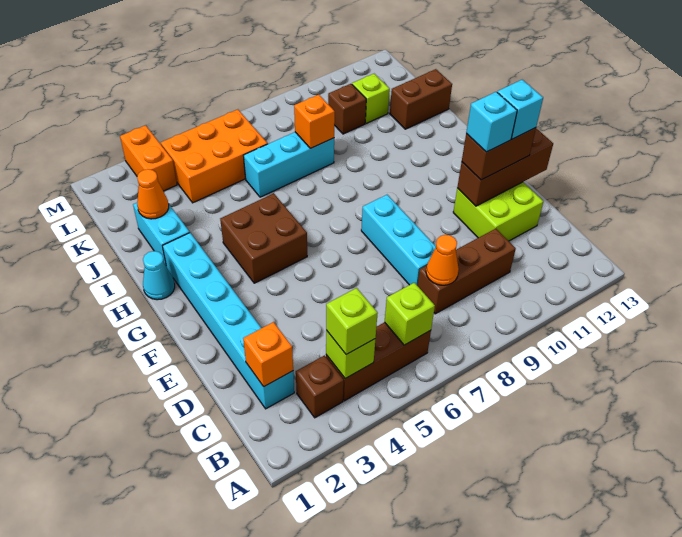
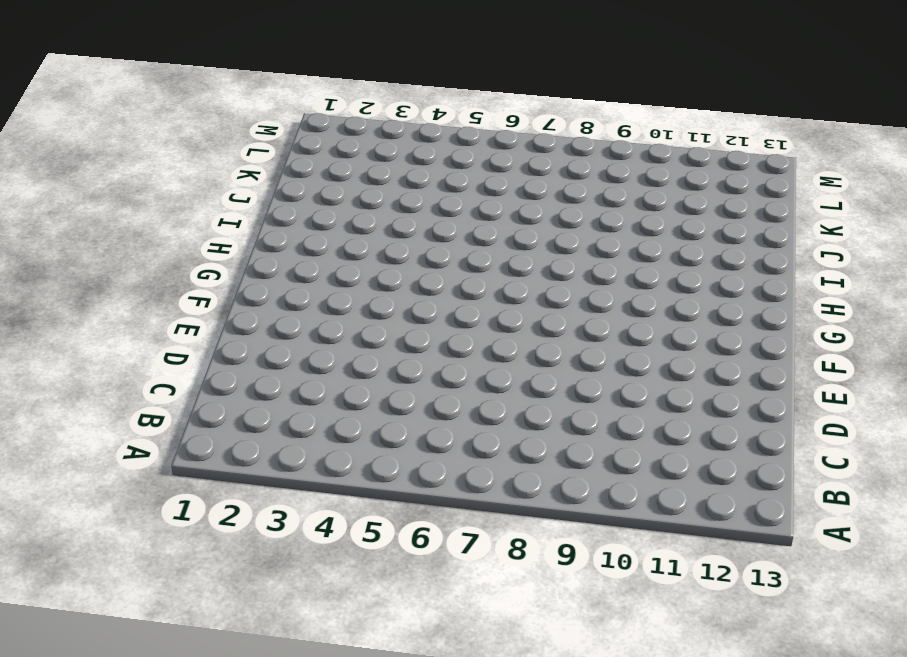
none -> brown brick B3 level 1
none -> brown brick B4:B6 level 1
none -> cyan brick C2:H2 level 1

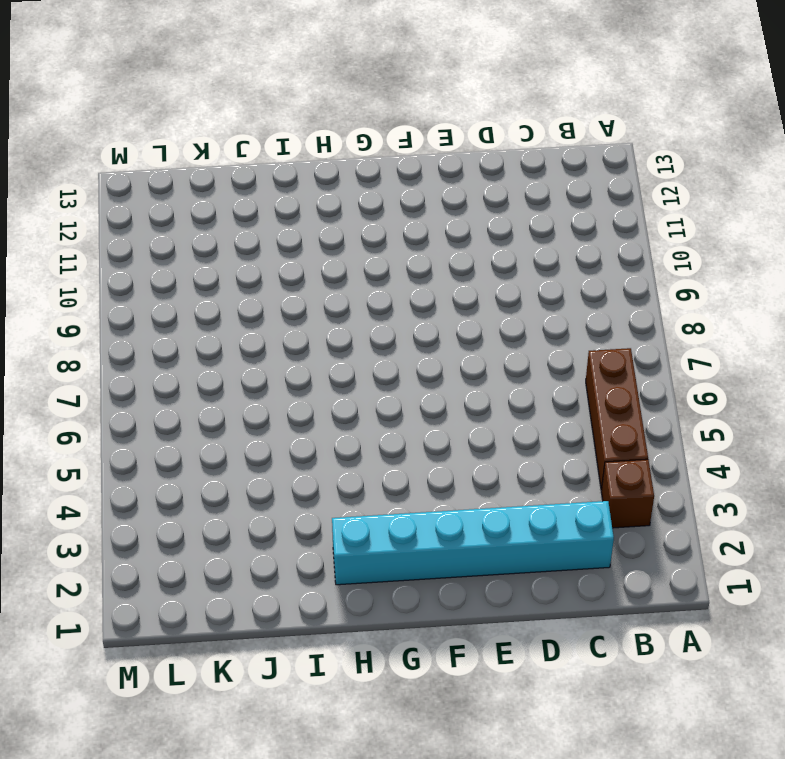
none -> brown brick C8:C10 level 1
none -> cyan brick D8:F8 level 1
none -> lime brick D11:E12 level 1

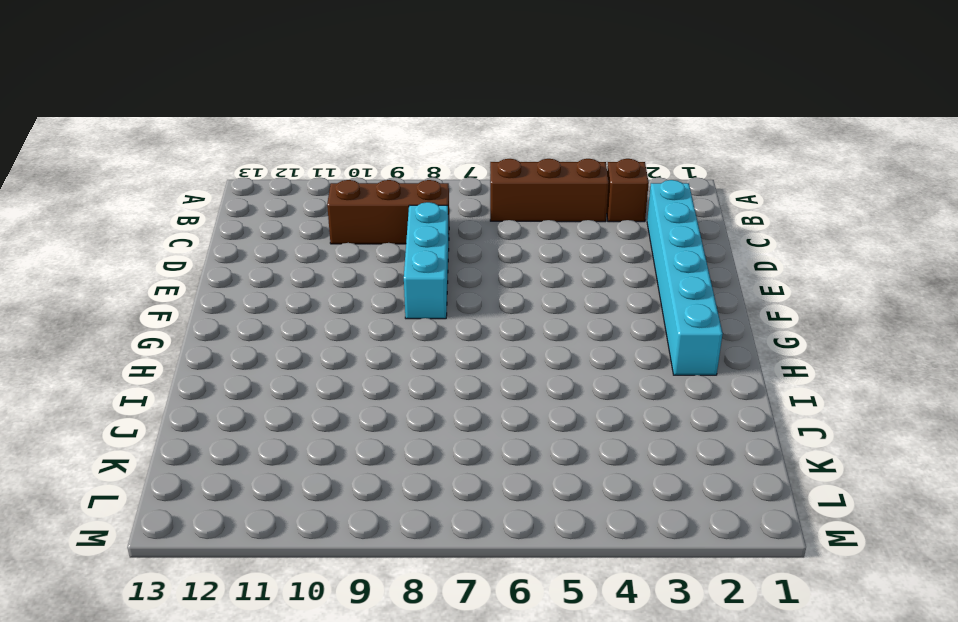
none -> lime brick D11:E12 level 1
none -> brown brick G4:H5 level 1
none -> cyan cone H1 level 1

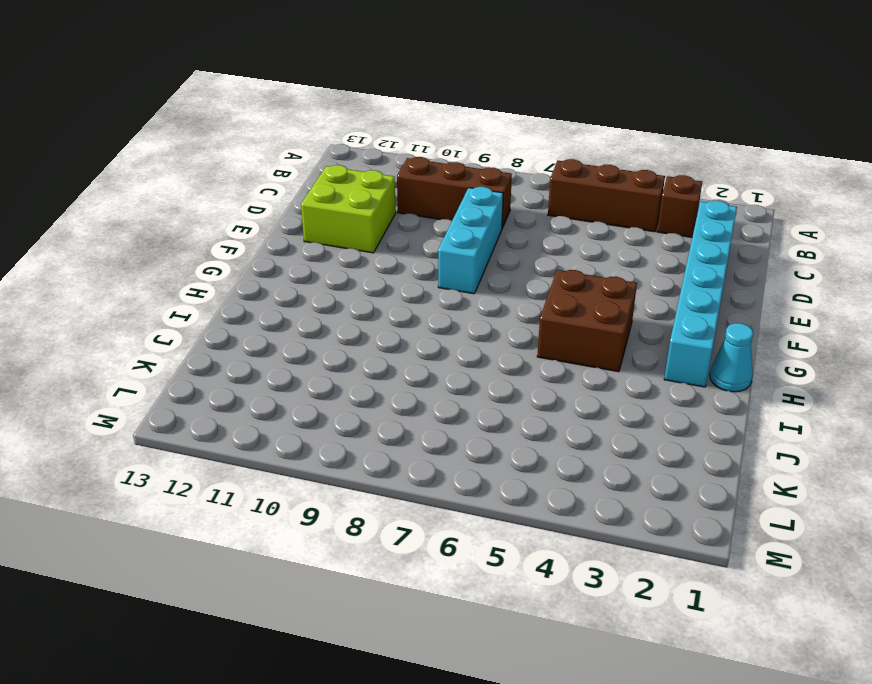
none -> cyan brick I2:J2 level 1
none -> cyan brick J6:J8 level 1
none -> brown brick J12:J13 level 1

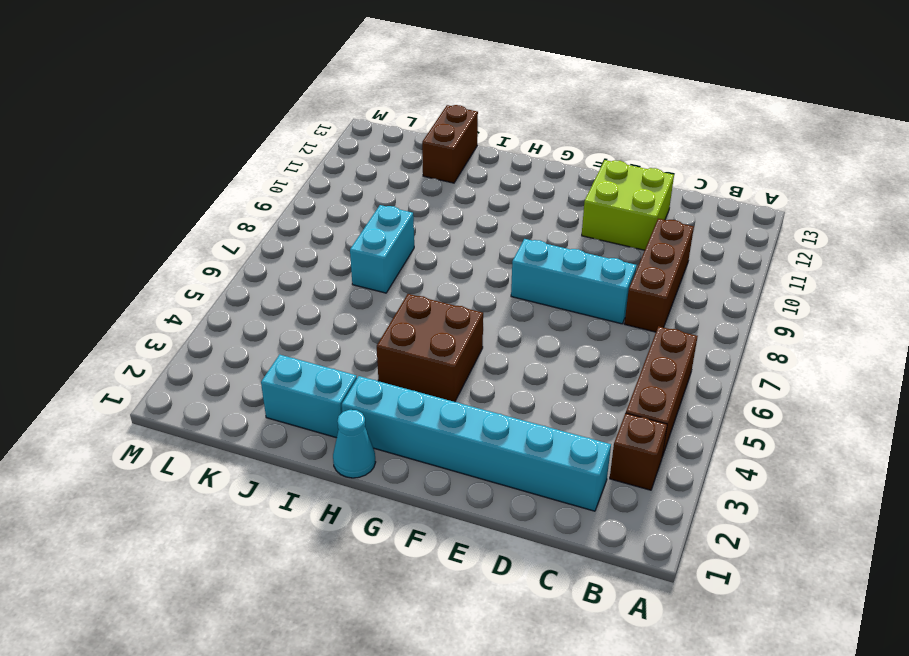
cyan brick J7:J8 level 1 -> cyan brick J6:J8 level 1
none -> orange brick K4:L6 level 1
none -> brown brick K10 level 1
none -> lime brick K11 level 1

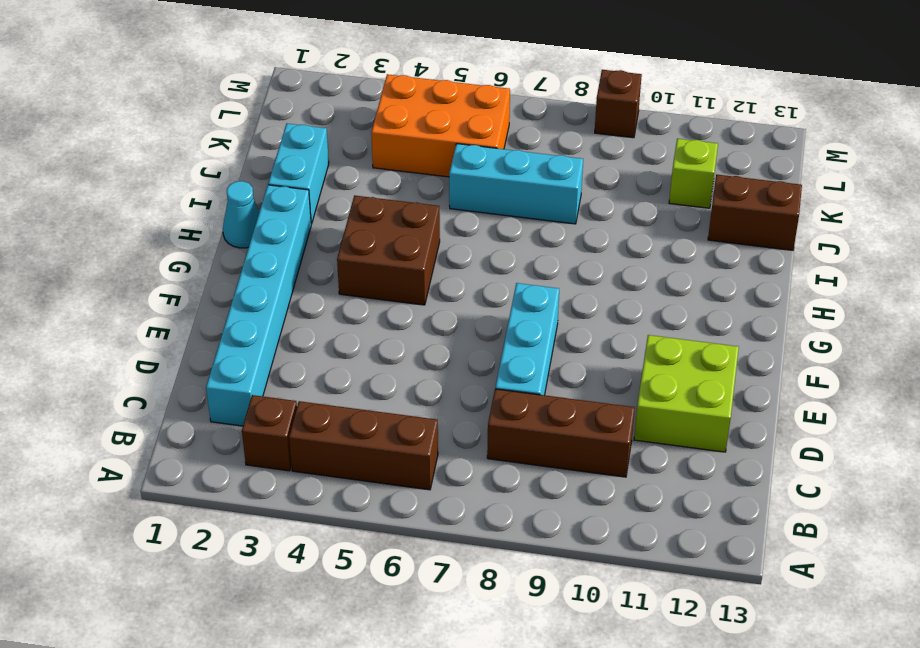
brown brick M9 level 1 -> brown brick K10 level 1
none -> orange brick L3:M3 level 1
none -> lime brick B4 level 2
none -> lime brick B6 level 2

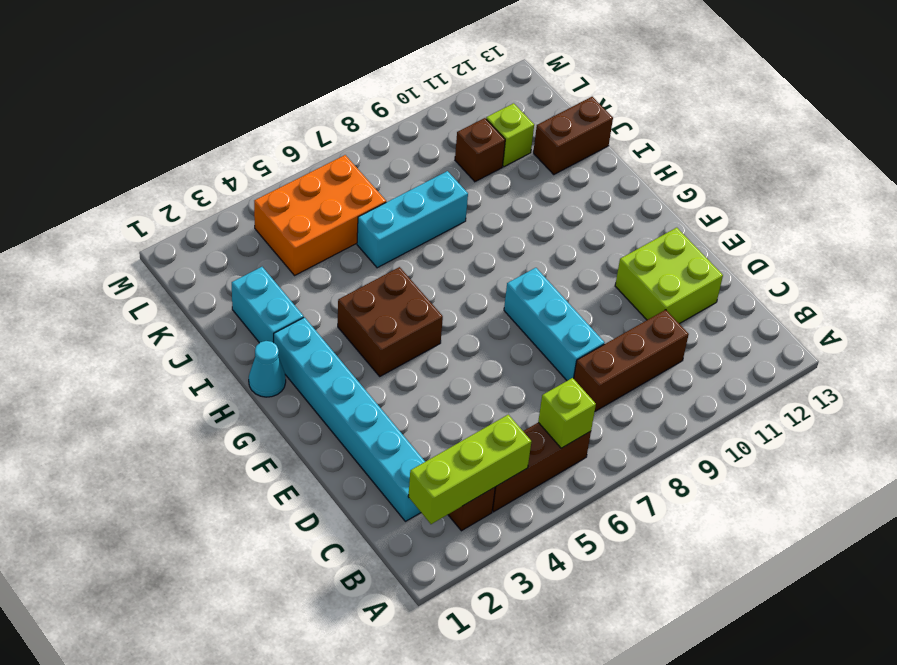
lime brick B2:B4 level 2 -> lime brick B4 level 2
none -> orange brick L3:M3 level 1
none -> orange brick C2 level 2
none -> orange cone C8 level 2

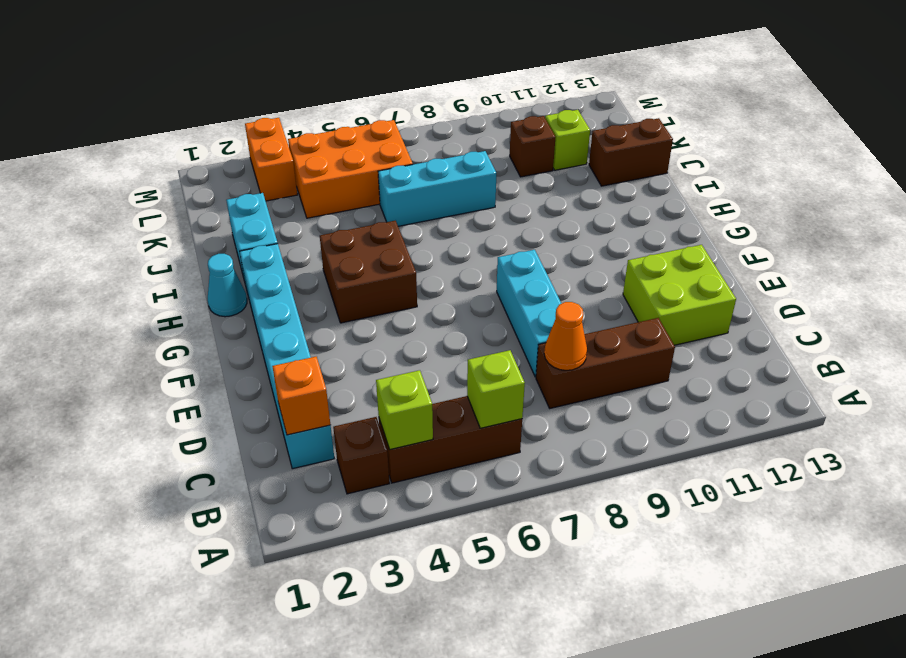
none -> brown brick E11:E13 level 2
none -> orange cone J2 level 2
none -> orange brick J8 level 2

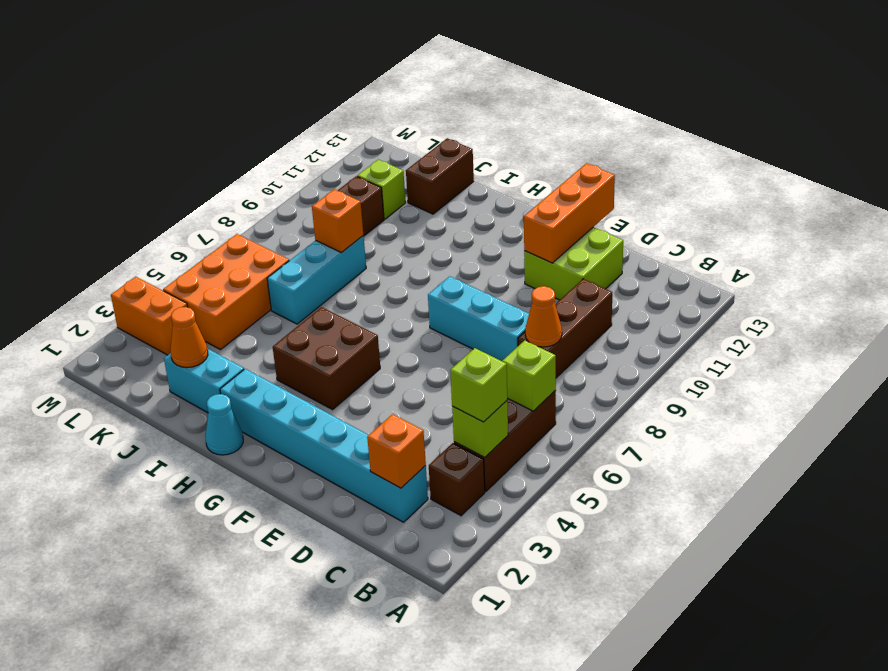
orange brick E11:E13 level 2 -> brown brick E11:E13 level 2
none -> brown brick E11:E12 level 3
none -> cyan brick E11 level 4
none -> cyan brick E12 level 4

